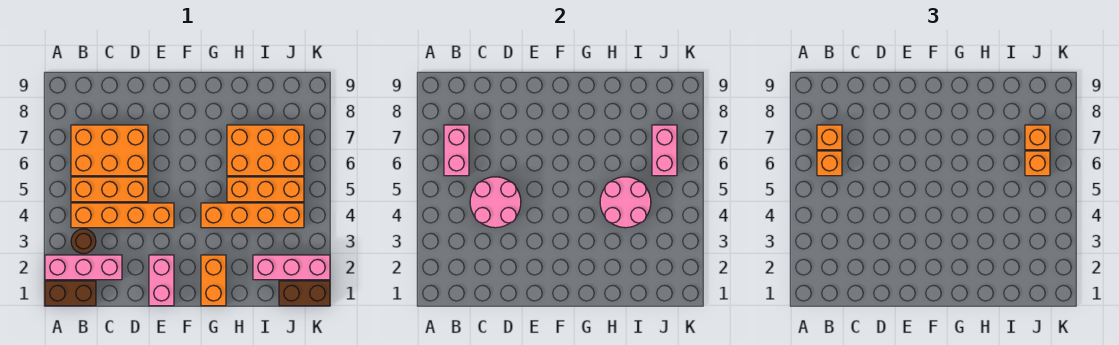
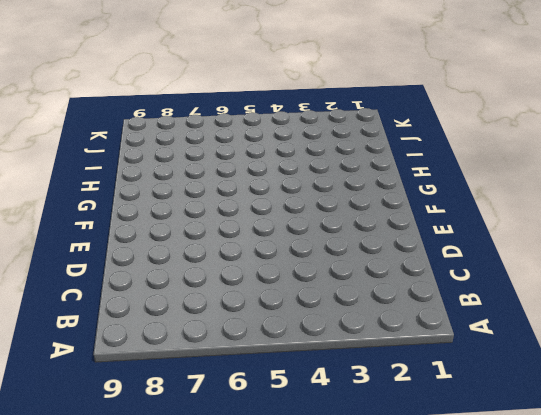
none -> brown brick A1:B1 level 1
none -> pink brick A2:C2 level 1
none -> brown round brick B3 level 1

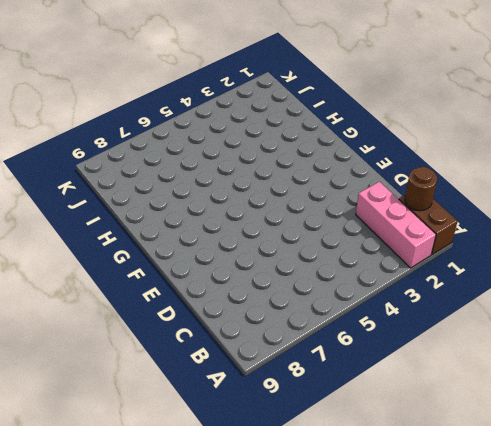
brown round brick B1 level 2 -> brown round brick B3 level 1
none -> orange brick B4:E4 level 1
none -> orange brick B5:D5 level 1
none -> orange brick B6:D7 level 1

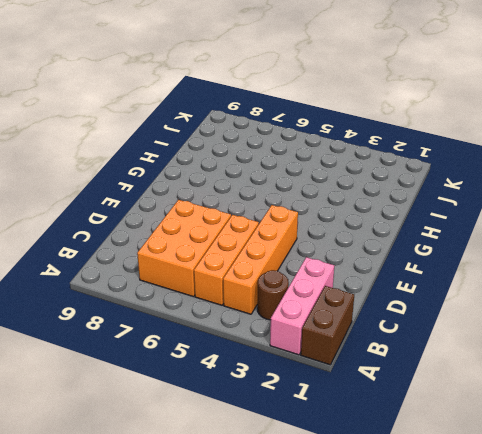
none -> pink brick E1:E2 level 1
none -> orange brick G1:G2 level 1
none -> orange brick G4:J4 level 1

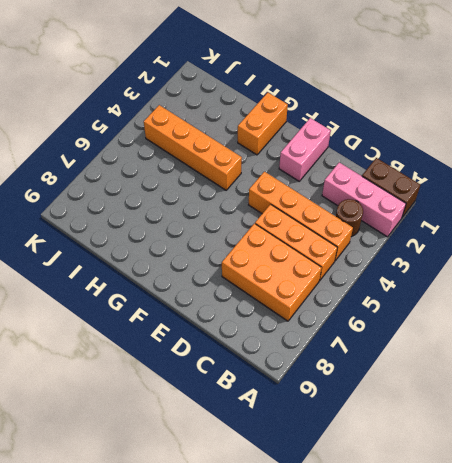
none -> orange brick H5:J5 level 1
none -> orange brick H6:J7 level 1
none -> pink brick I2:K2 level 1

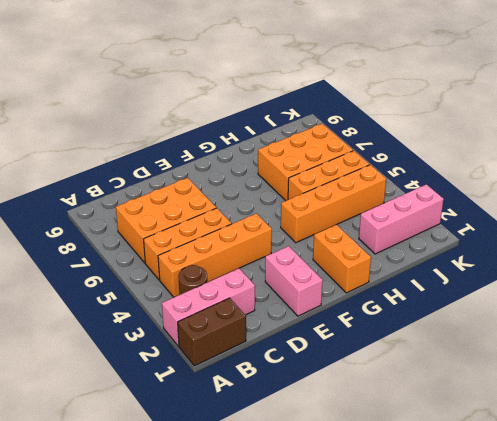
none -> brown brick J1:K1 level 1
none -> pink brick B6:B7 level 2
none -> pink round brick C4:D5 level 2

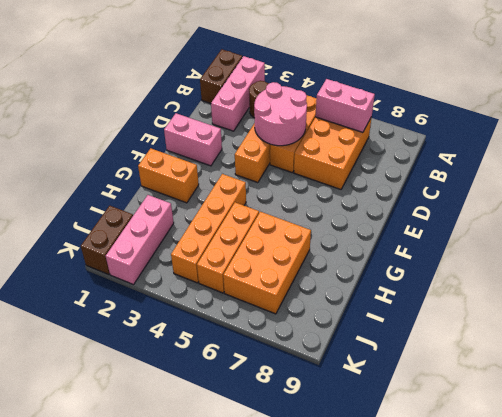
none -> pink round brick H4:I5 level 2
none -> pink brick J6:J7 level 2
none -> orange brick B6 level 3

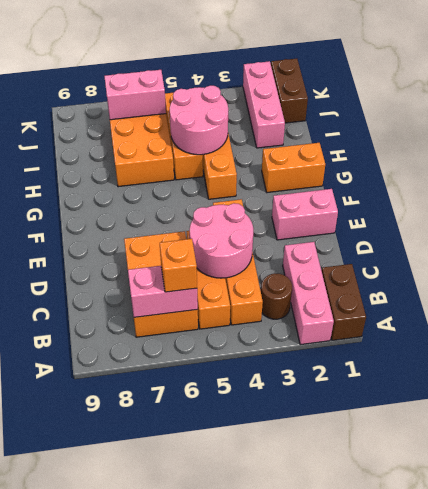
none -> orange brick B7 level 3
none -> orange brick J6 level 3
none -> orange brick J7 level 3

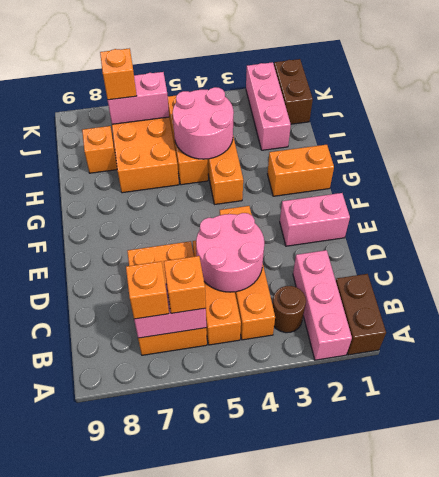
orange brick I8 level 1 -> orange brick J6 level 3

